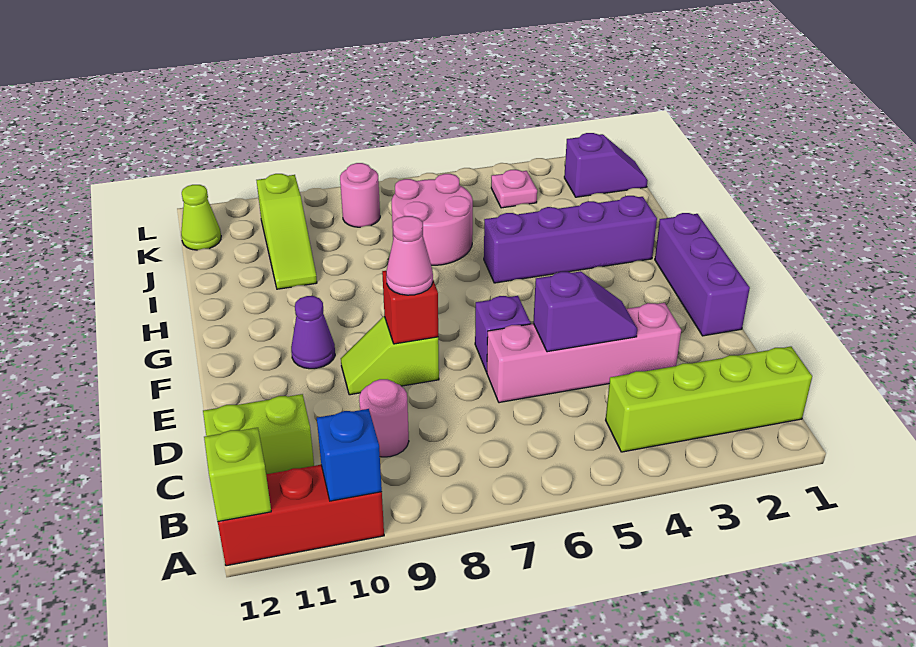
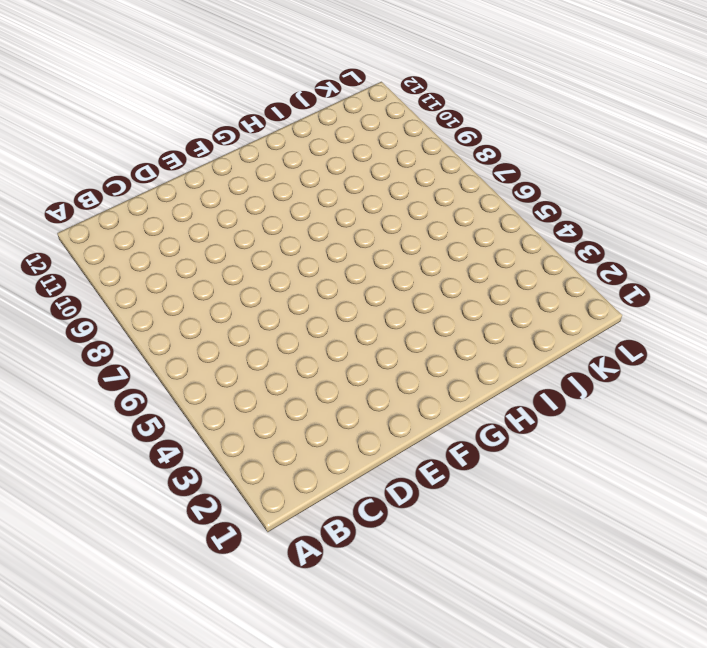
none -> red brick A10:A12 level 1
none -> lime brick B1:B4 level 1
none -> pink round brick C9 level 1

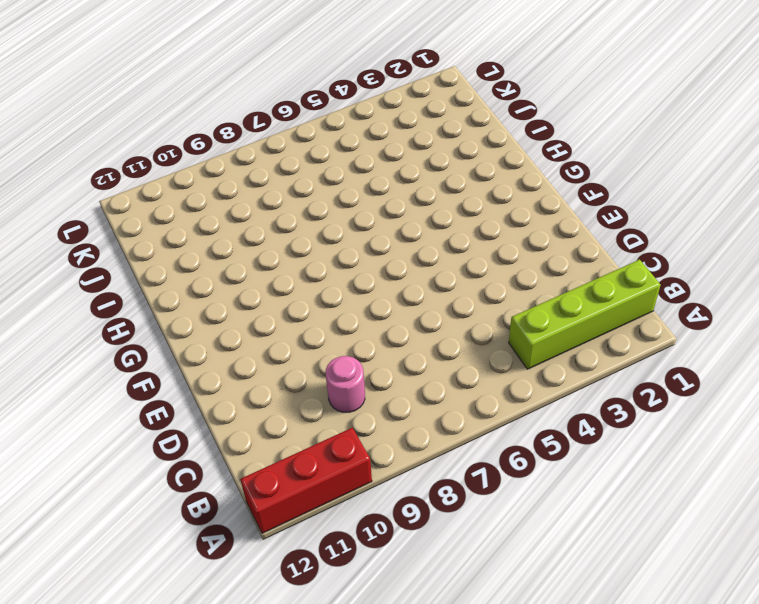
none -> lime brick C11:C12 level 1
none -> pink brick D3:D6 level 1
none -> purple brick E1:G1 level 1

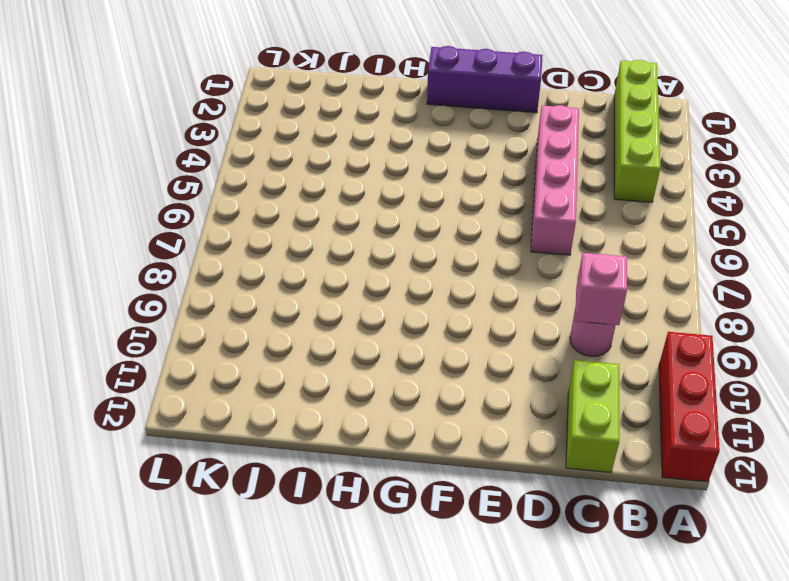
pink brick C9 level 2 -> none
none -> purple brick E6 level 1
none -> lime slope E8:E9 level 1 top 8
none -> purple cone F10 level 1

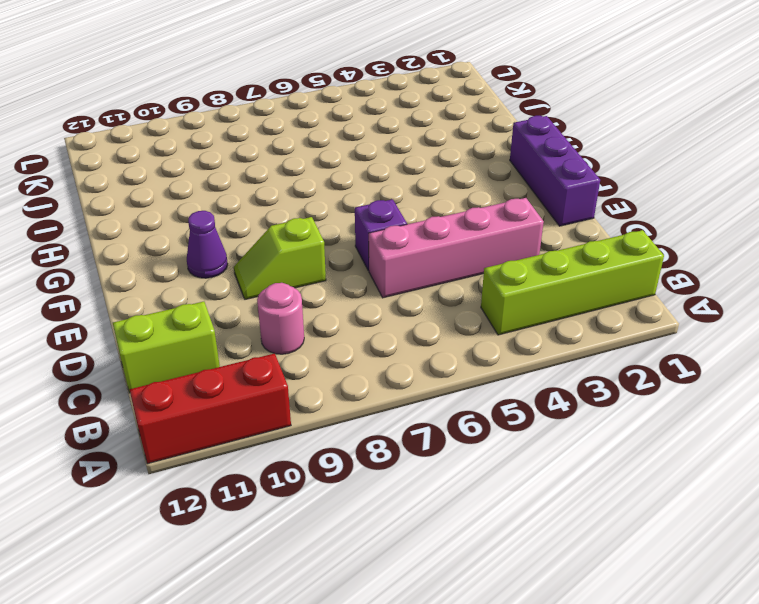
none -> purple brick H2:H5 level 1
none -> pink round brick I6:J7 level 1
none -> lime slope I10:K10 level 1 top K

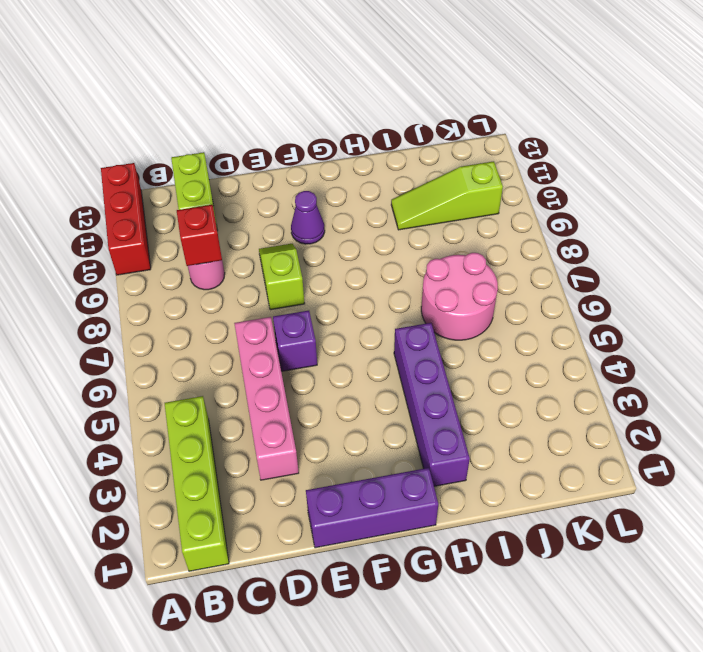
red brick C9 level 2 -> red brick E8 level 2
none -> purple slope K1:K2 level 1 top 2
none -> pink plate K4 level 1
none -> pink round brick K8 level 1

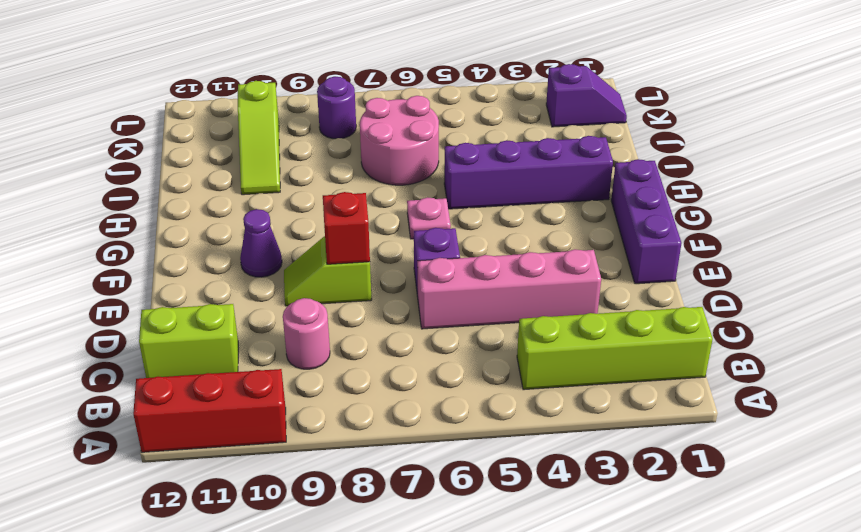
pink plate G6 level 1 -> pink plate K4 level 1
purple round brick K8 level 1 -> pink round brick K8 level 1
none -> lime cone K12 level 1
none -> blue brick A10 level 2
none -> lime brick A12 level 2

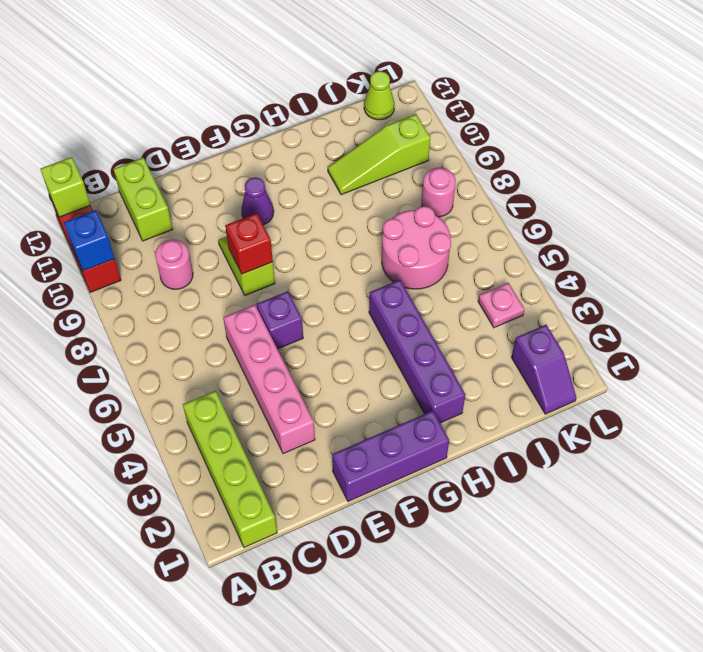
none -> purple slope D4:D5 level 2 top 5
none -> pink cone E8 level 3

